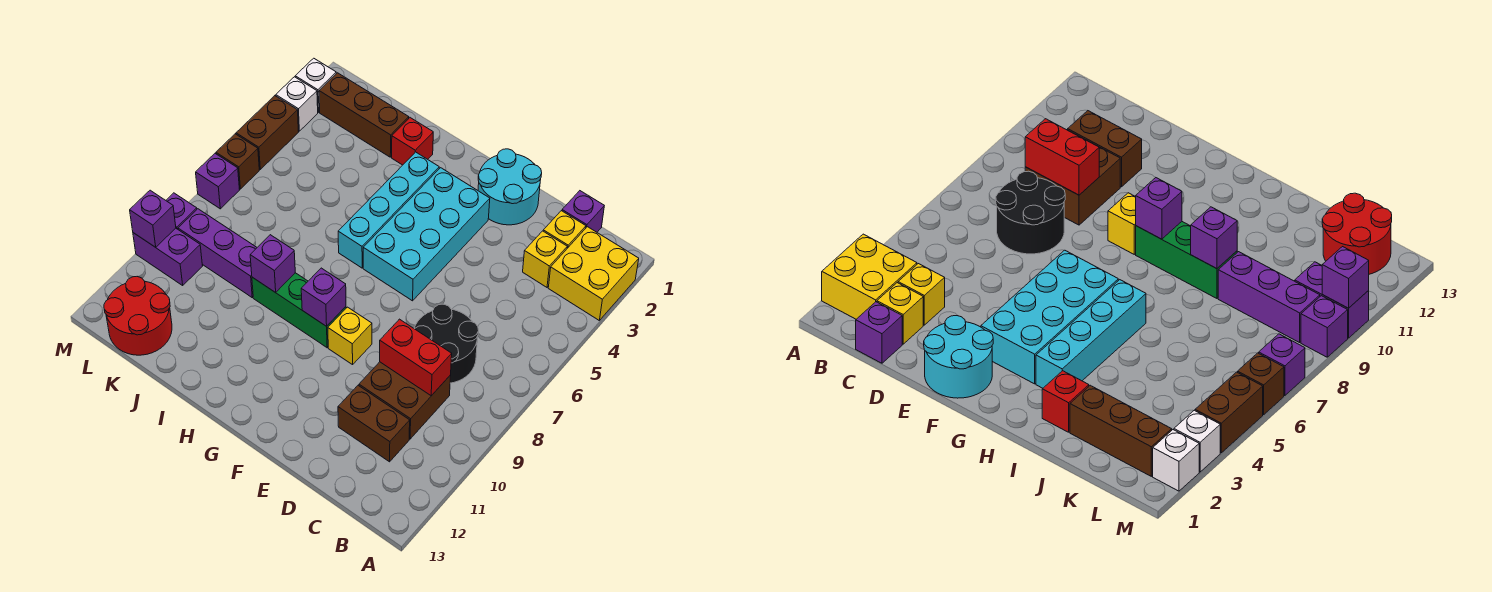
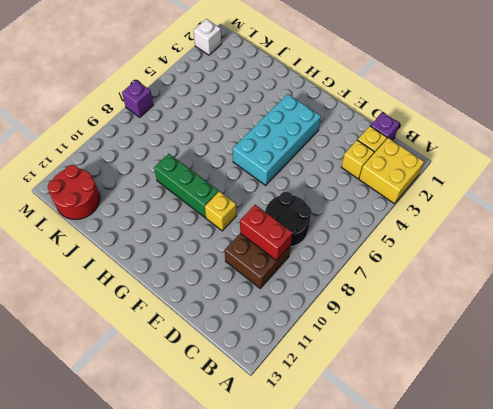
none -> brown brick C11:D11 level 1
none -> cyan round brick E1:F2 level 1
none -> cyan brick H3:H6 level 1

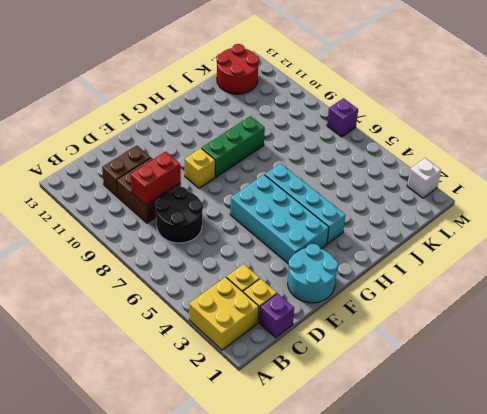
none -> red brick I2 level 1
none -> brown brick J2:L2 level 1
none -> purple brick J9:L9 level 1

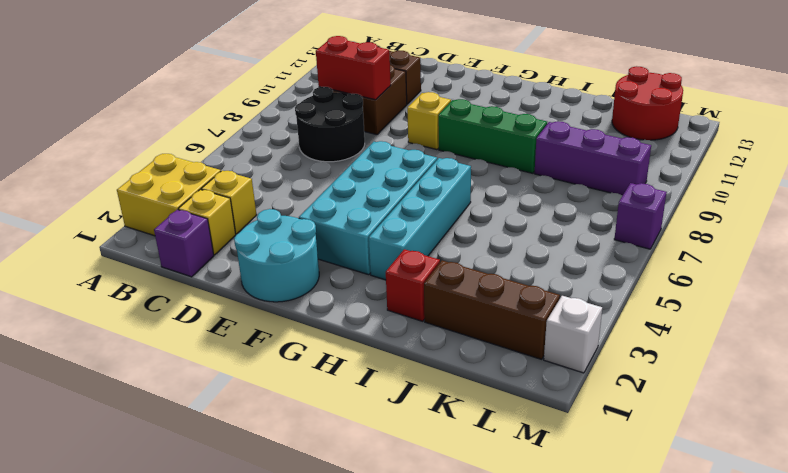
none -> purple brick L10:M10 level 1
none -> white brick M3 level 1
none -> brown brick M4:M5 level 1

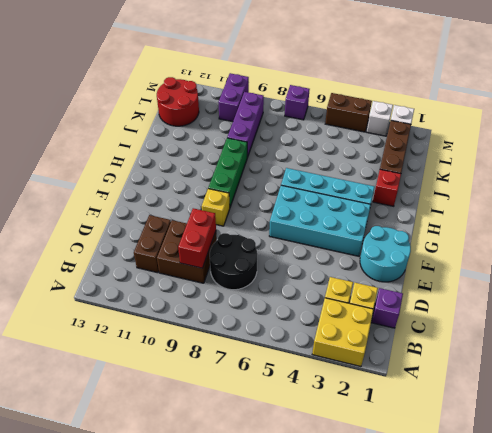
none -> brown brick M6 level 1
none -> purple brick M9 level 1
none -> purple brick G9 level 2

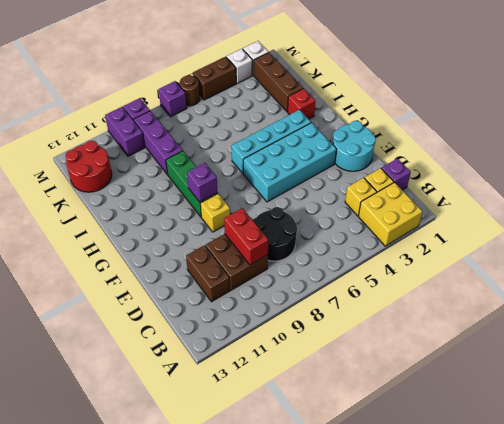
brown round brick M6 level 1 -> brown brick M6 level 1
none -> purple brick I9 level 2
none -> purple brick M10 level 2

